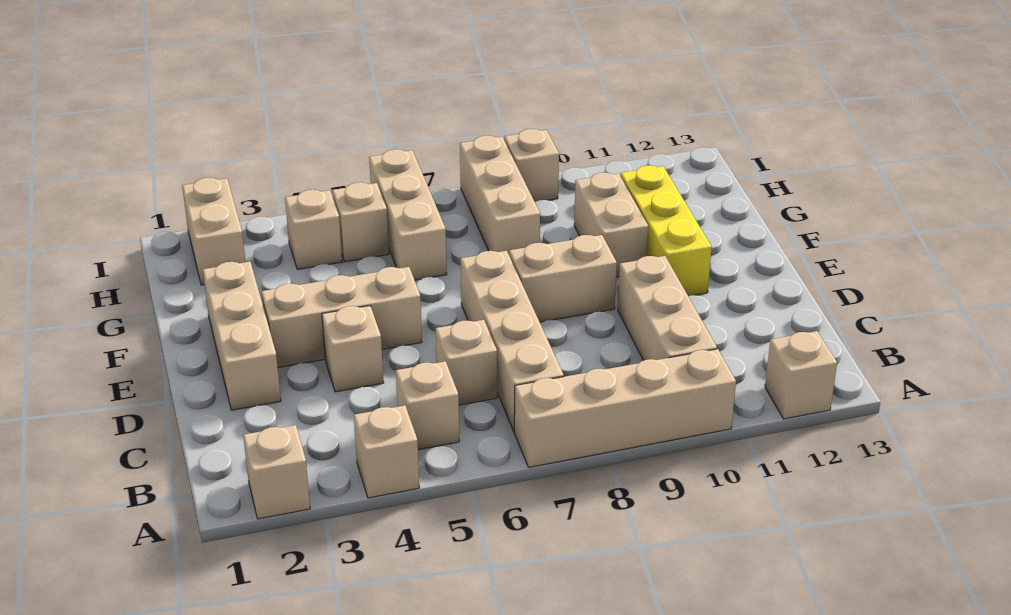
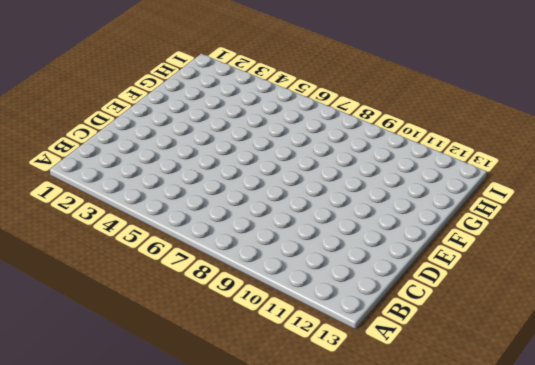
none -> tan brick A2 level 1
none -> tan brick A4 level 1
none -> tan brick A7:A10 level 1

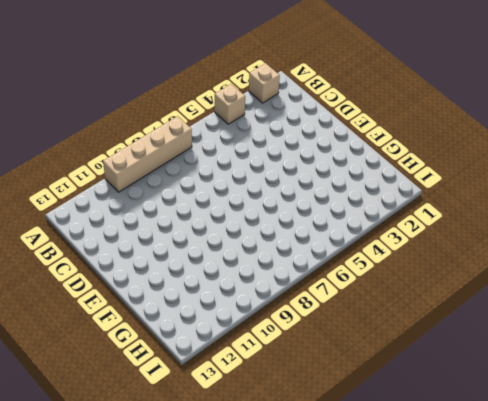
none -> tan brick A12 level 1
none -> tan brick B5 level 1
none -> tan brick B7:E7 level 1

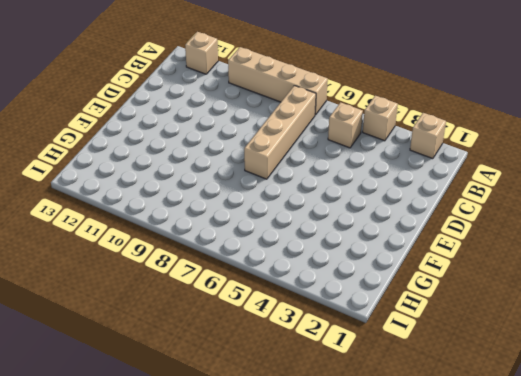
none -> tan brick B10:D10 level 1
none -> tan brick C6 level 1
none -> tan brick D2:F2 level 1

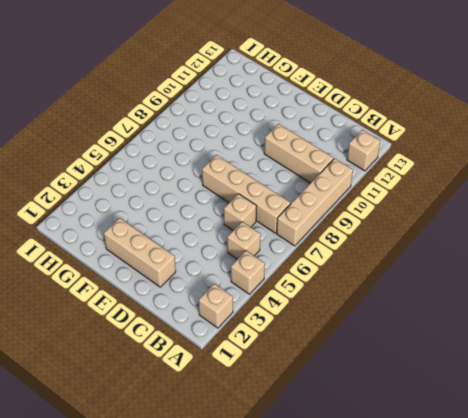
none -> tan brick D4 level 1
none -> tan brick E3:E5 level 1
none -> tan brick E8:E9 level 1

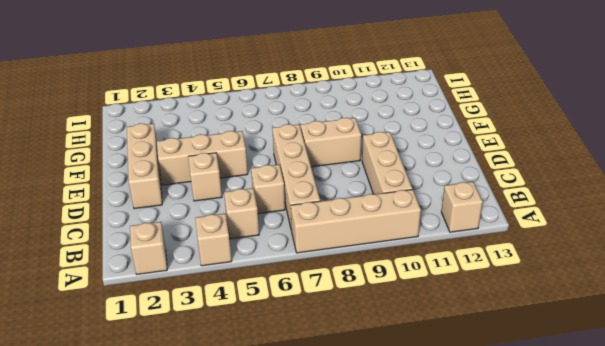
none -> yellow brick E11:G11 level 1
none -> tan brick F10:G10 level 1
none -> tan brick G6:I6 level 1

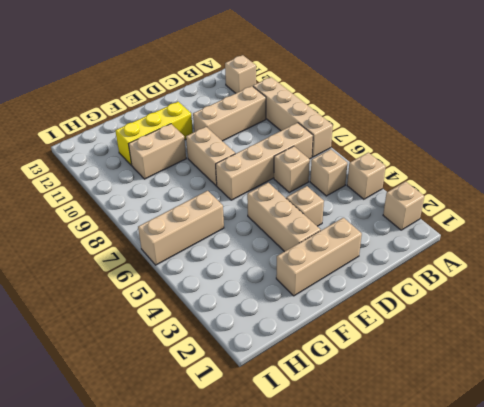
none -> tan brick G8:I8 level 1
none -> tan brick H2:I2 level 1
none -> tan brick H4 level 1

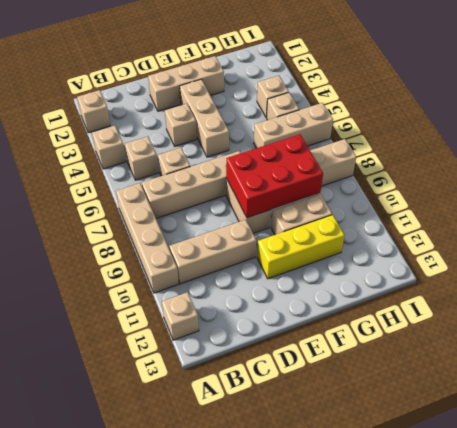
red brick E8:G9 level 2 -> none
none -> tan brick H2:I2 level 1
none -> tan brick I9 level 1

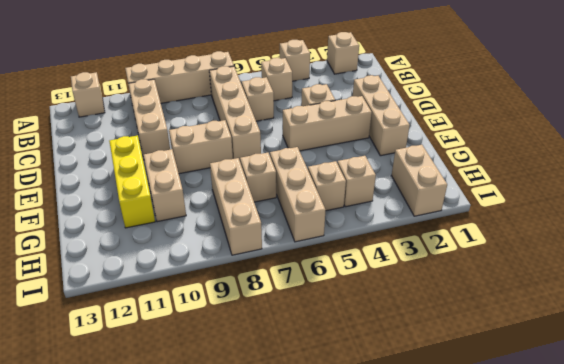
tan brick G7 level 1 -> tan brick I9 level 1

